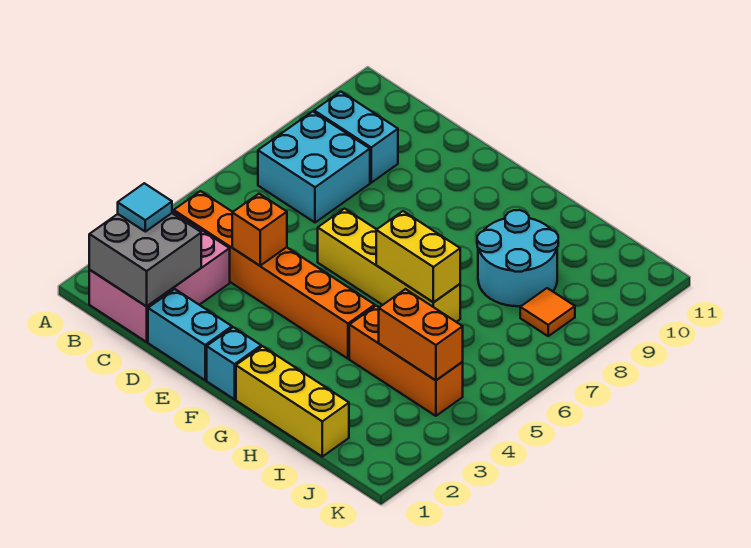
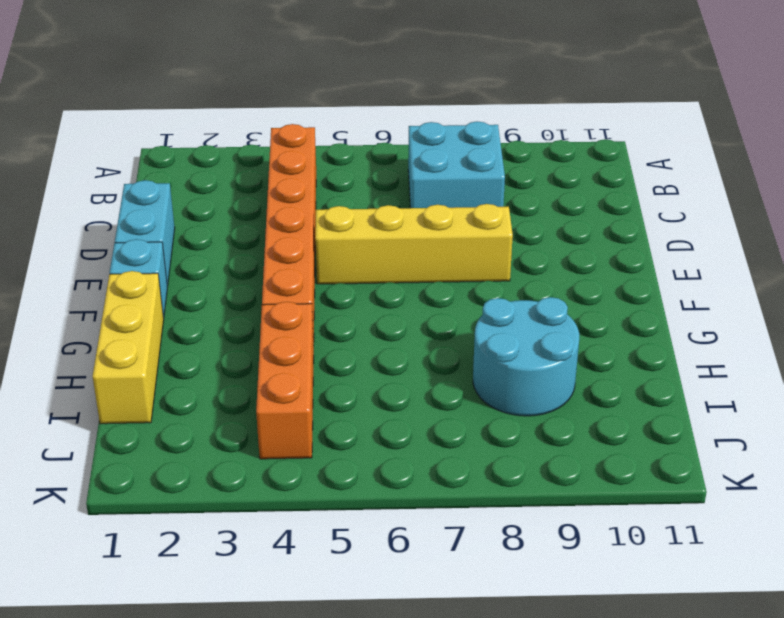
yellow brick E5:E8 level 1 -> yellow brick E6:H6 level 1
none -> pink brick B1:C3 level 1
none -> cyan brick B9:C9 level 1
none -> orange tile J8 level 1

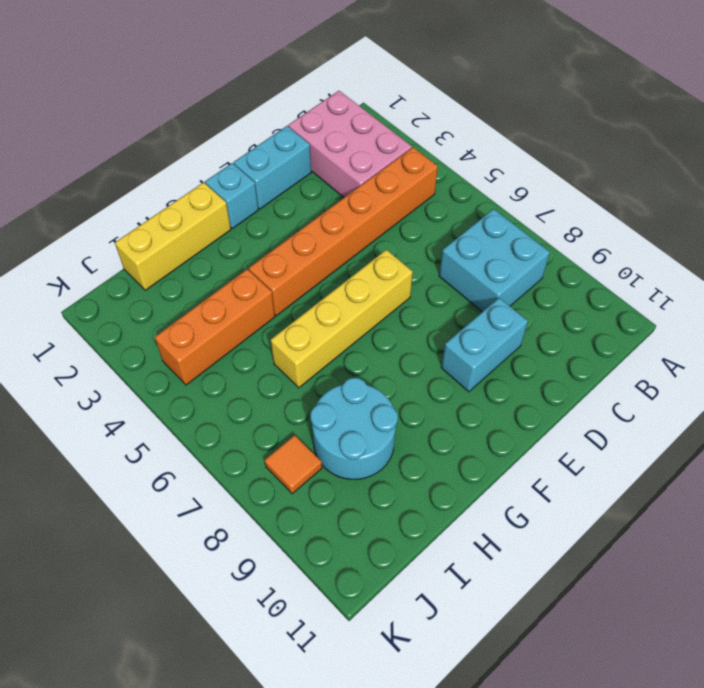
cyan brick D9:E9 level 1 -> cyan brick B9:C9 level 1
none -> grey brick B1:C2 level 2
none -> orange brick D4 level 2
none -> yellow brick G6:H6 level 2

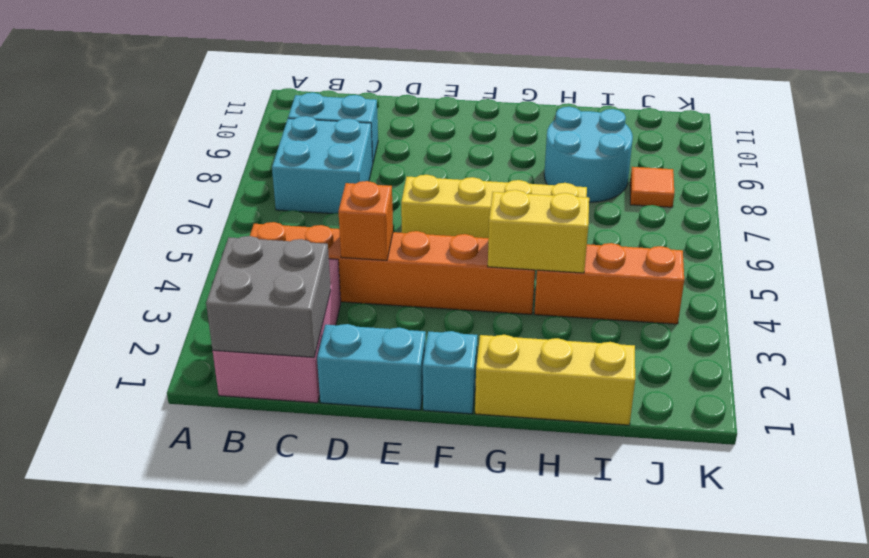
yellow brick G4:H4 level 2 -> yellow brick G6:H6 level 2
none -> orange brick I4:J4 level 2
none -> cyan tile B2 level 3

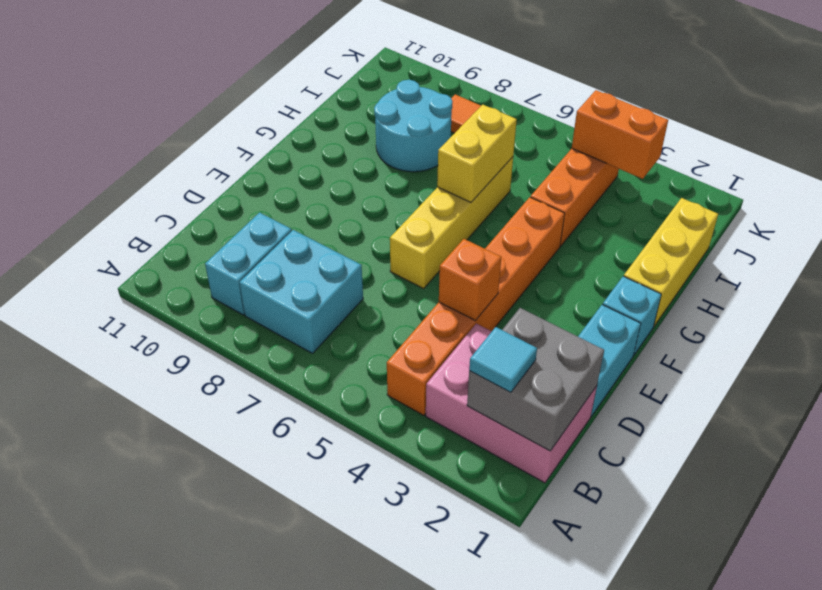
orange brick J3:J4 level 2 -> orange brick I4:J4 level 2

